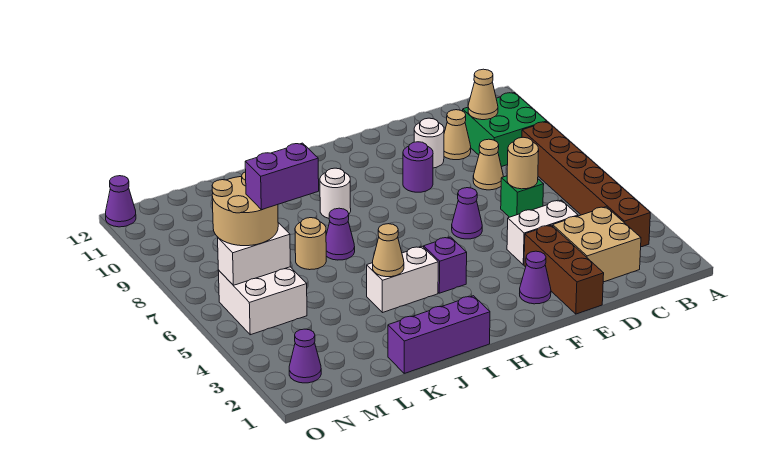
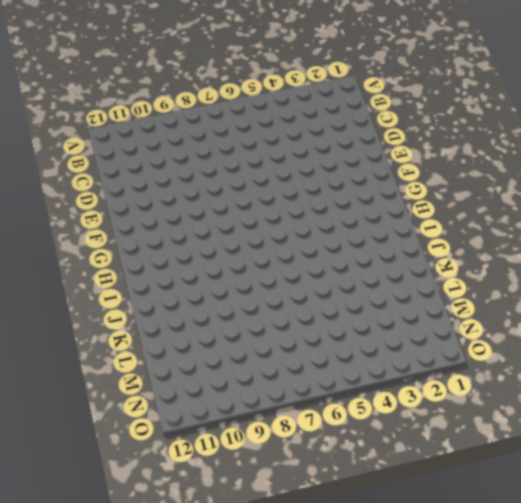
none -> brown brick B3:B8 level 1
none -> green brick B9:C10 level 1
none -> tan brick C2:D3 level 1

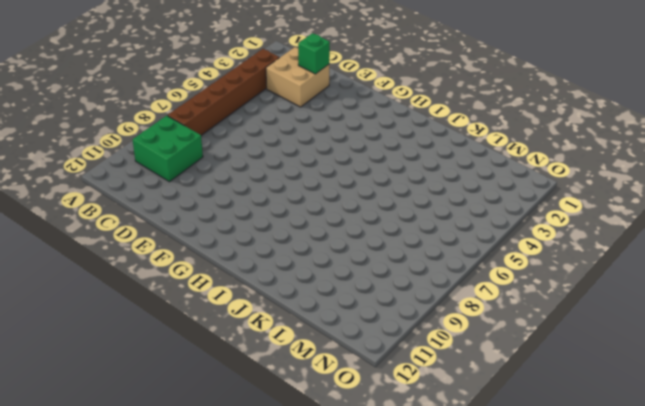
green brick D2 level 2 -> green brick D6 level 1
none -> white brick D4:E4 level 1
none -> tan cone D8 level 1
none -> tan cone D10 level 1

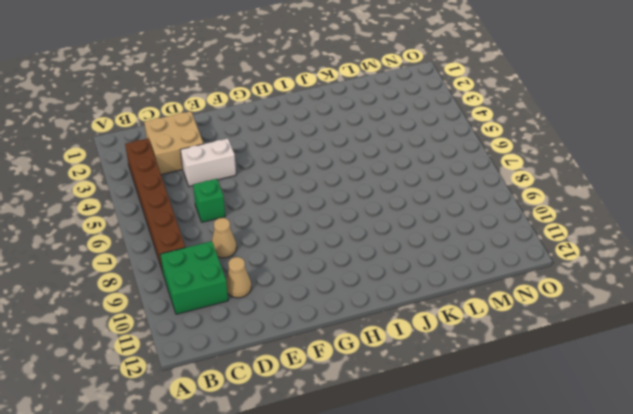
none -> brown brick E1:E3 level 1
none -> white round brick E10 level 1
none -> purple cone F2 level 1

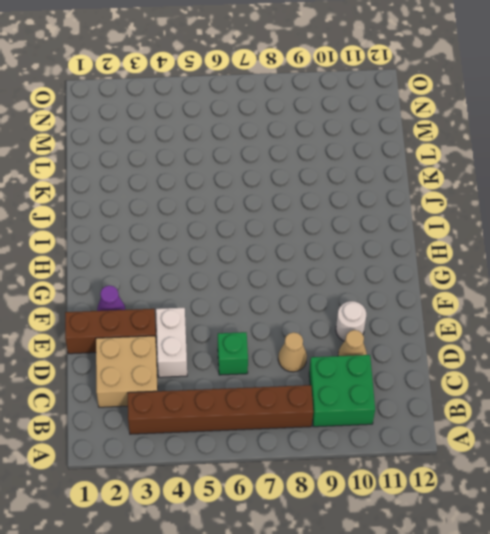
none -> purple cone F6 level 1
none -> purple round brick F9 level 1
none -> purple brick H4 level 1

